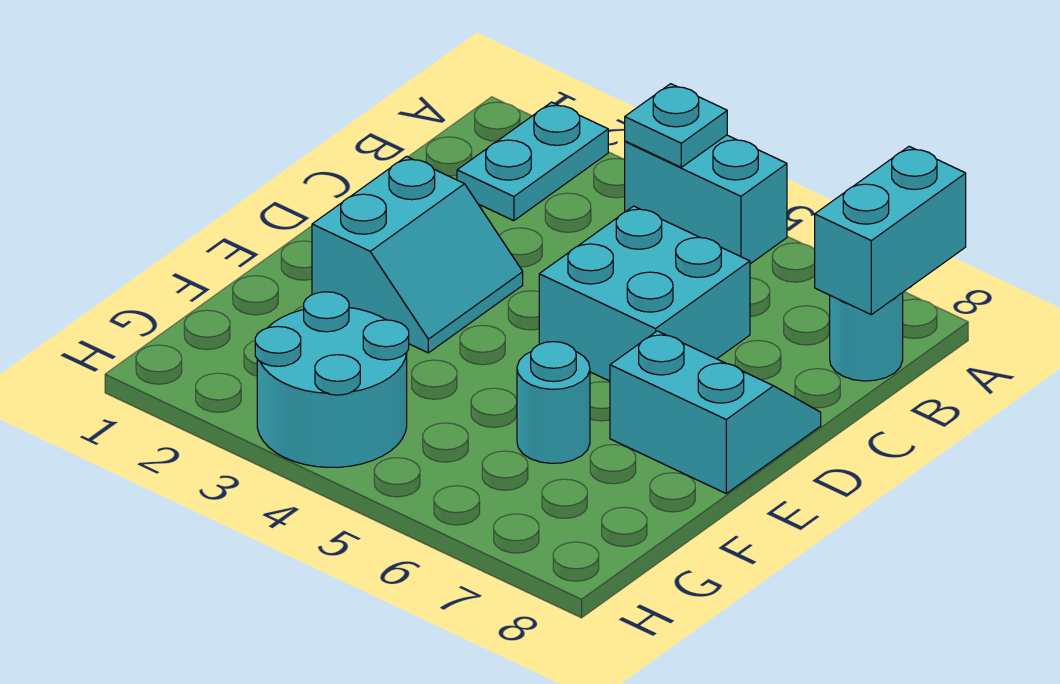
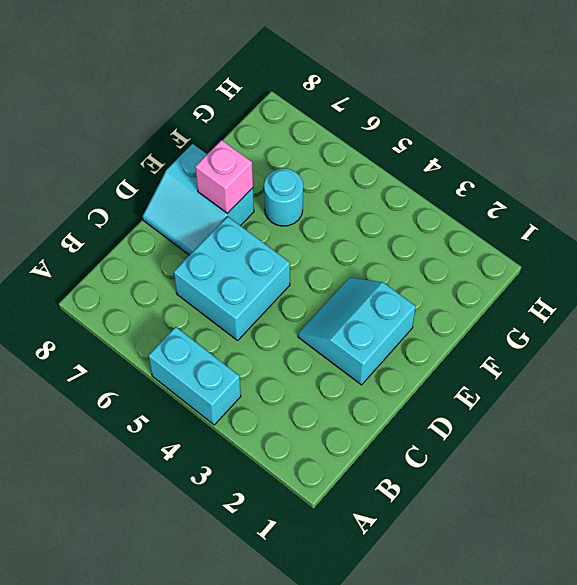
pink brick E7 level 2 -> none
none -> cyan plate A2:B2 level 1
none -> cyan round brick B8 level 1

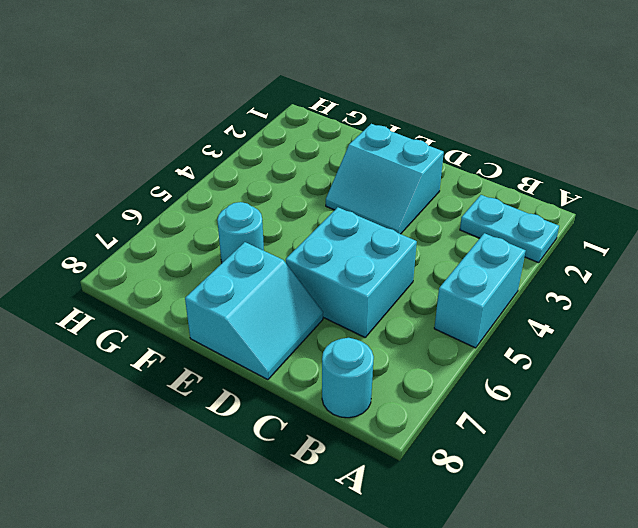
none -> cyan round brick G3:H4 level 1
none -> cyan plate A4 level 2

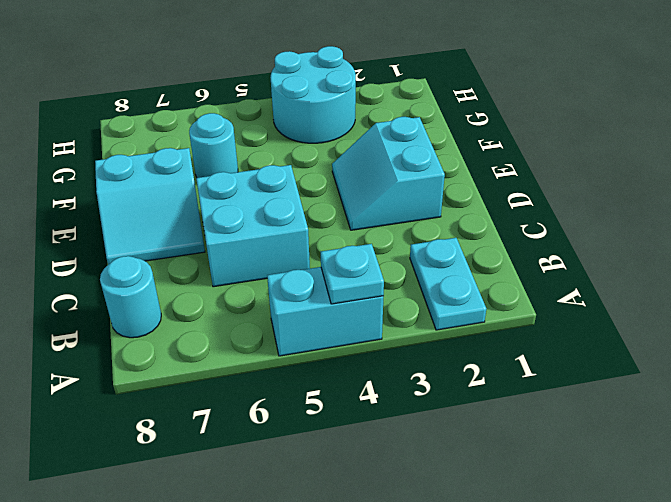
none -> cyan brick A8:B8 level 2

